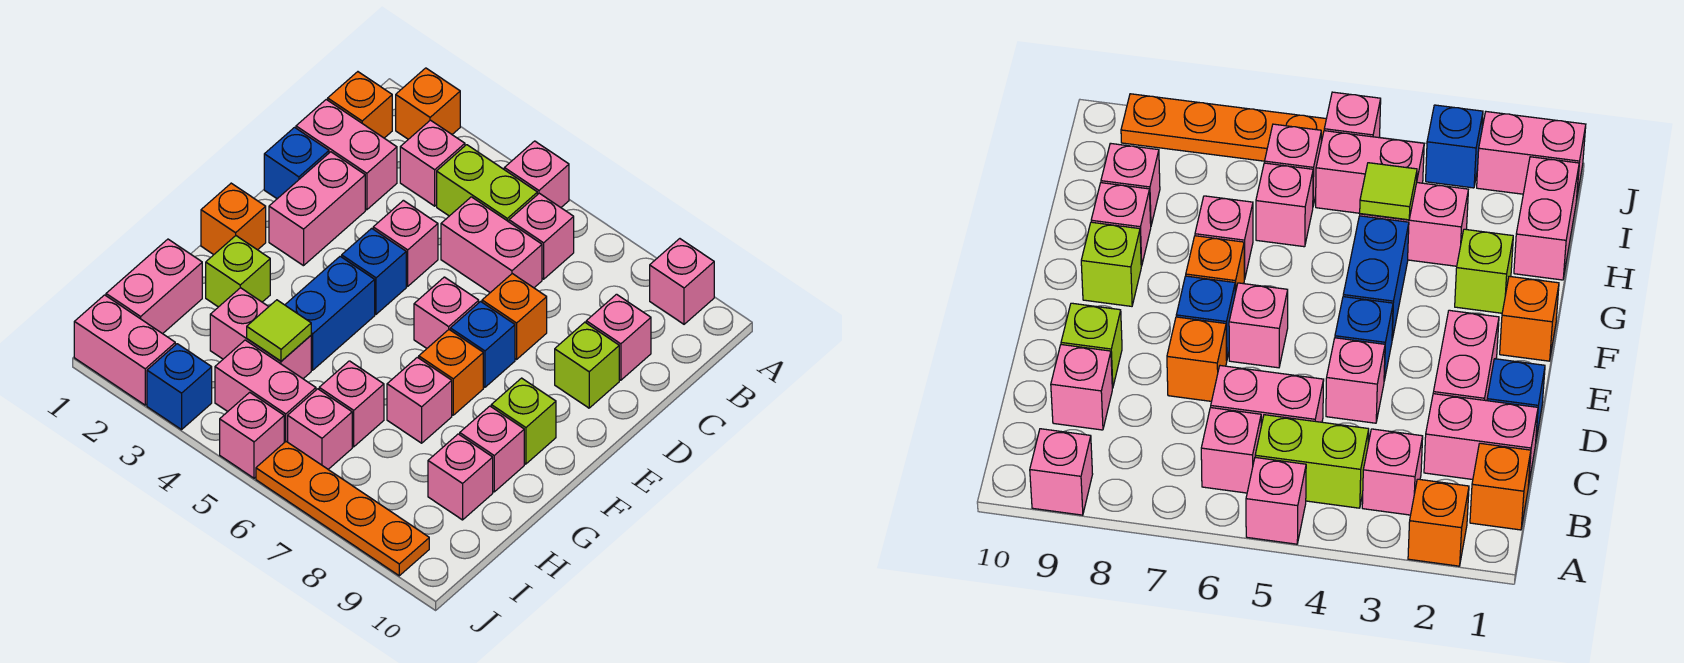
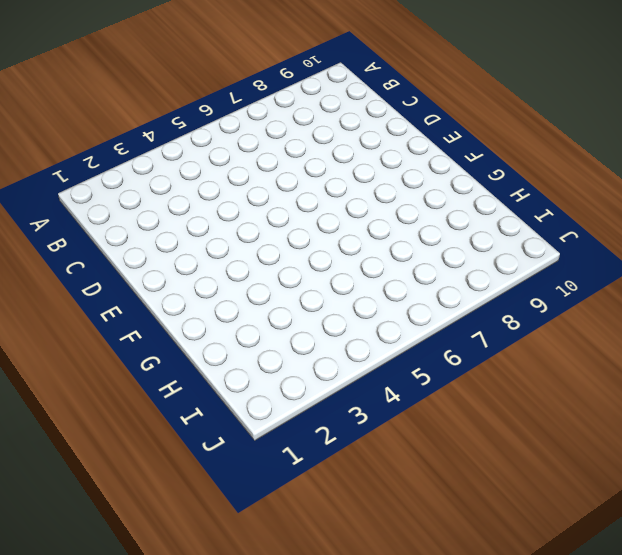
none -> orange brick A2 level 1
none -> pink brick A5 level 1
none -> pink brick A9 level 1
none -> orange brick B1 level 1

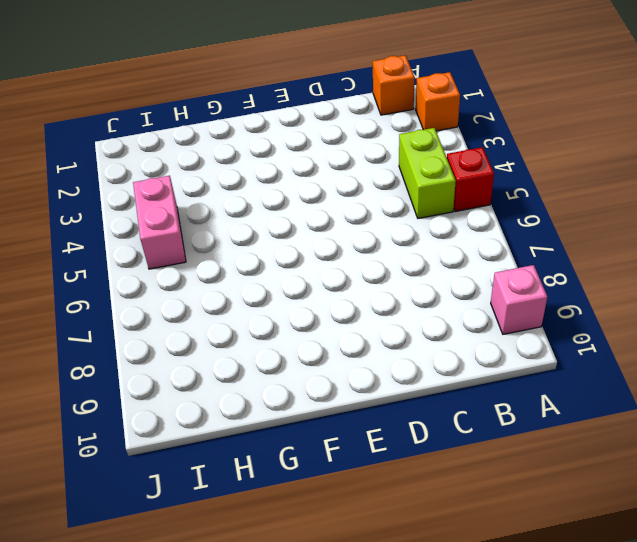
red brick A5 level 1 -> pink brick A5 level 1
none -> pink brick B3 level 1
none -> pink brick B6 level 1
none -> pink brick C1:C2 level 1
none -> pink brick C5:C6 level 1

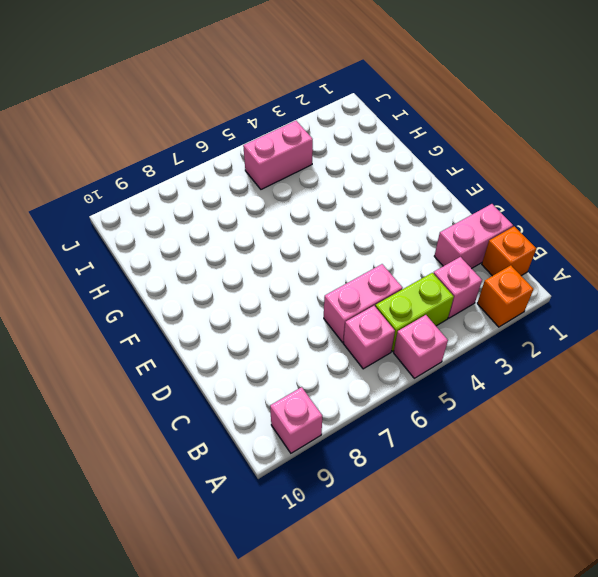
none -> pink brick C9 level 1
none -> blue brick D1 level 1
none -> pink brick D2:E2 level 1
none -> pink brick D4 level 1

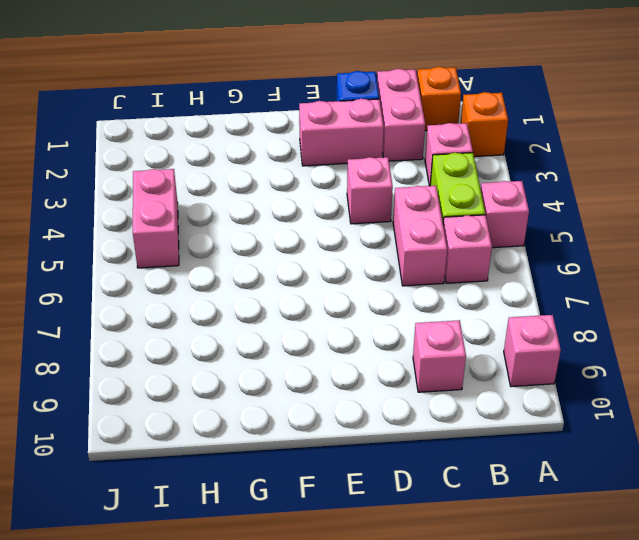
none -> orange brick D7 level 1
none -> lime brick D9 level 1
none -> blue brick E4 level 1
none -> pink brick E6 level 1

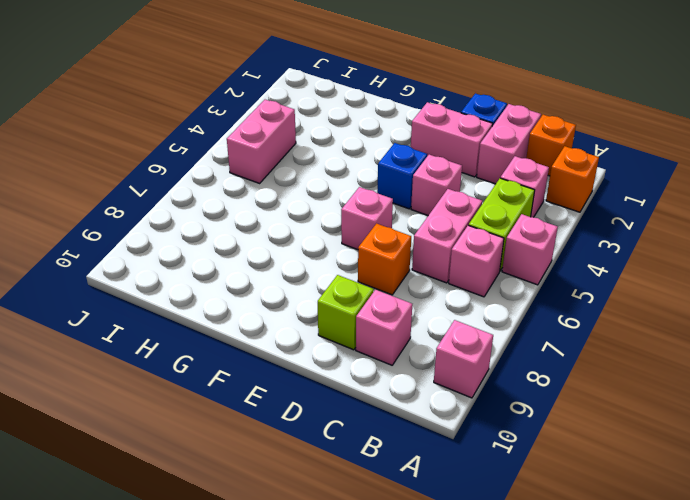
none -> blue brick E7 level 1
none -> orange brick F1 level 1
none -> blue brick F4:G4 level 1
none -> orange brick F7 level 1

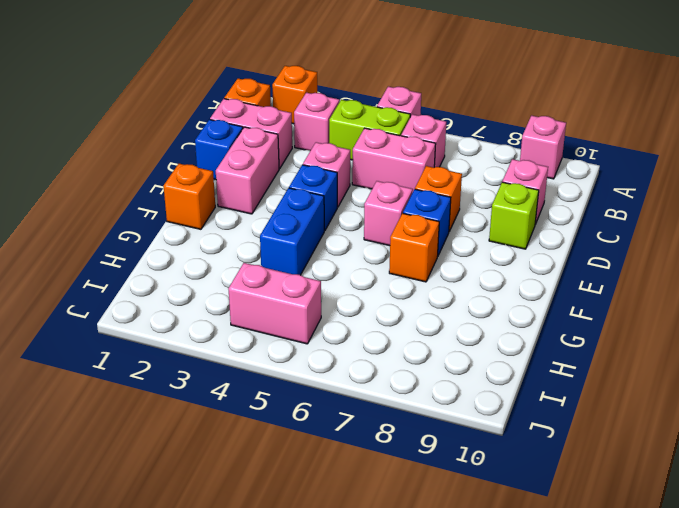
none -> lime brick F9 level 1
none -> lime brick G2 level 1
none -> pink brick G7 level 1
none -> pink brick G9 level 1

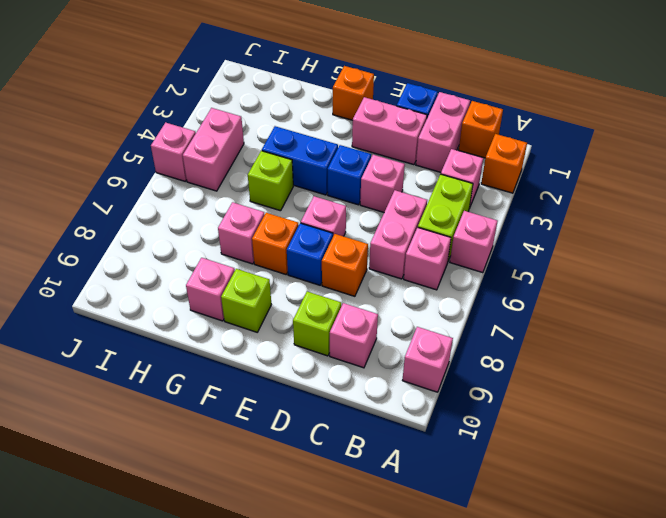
lime brick G5 level 1 -> lime brick G2 level 1
none -> pink brick H1:I1 level 1
none -> pink brick H3:H4 level 1
none -> pink brick H6 level 1
none -> pink brick H9 level 1

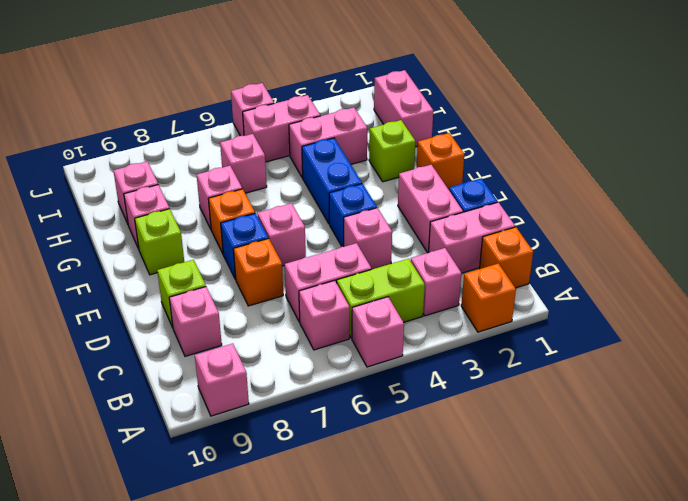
none -> pink brick I6 level 1
none -> pink brick J1:J2 level 1
none -> blue brick J3 level 1
none -> orange plate J6:J9 level 1

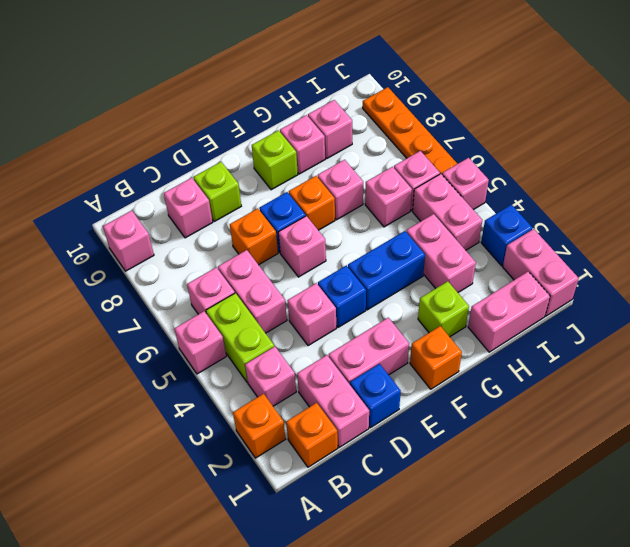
none -> lime tile H4 level 2

